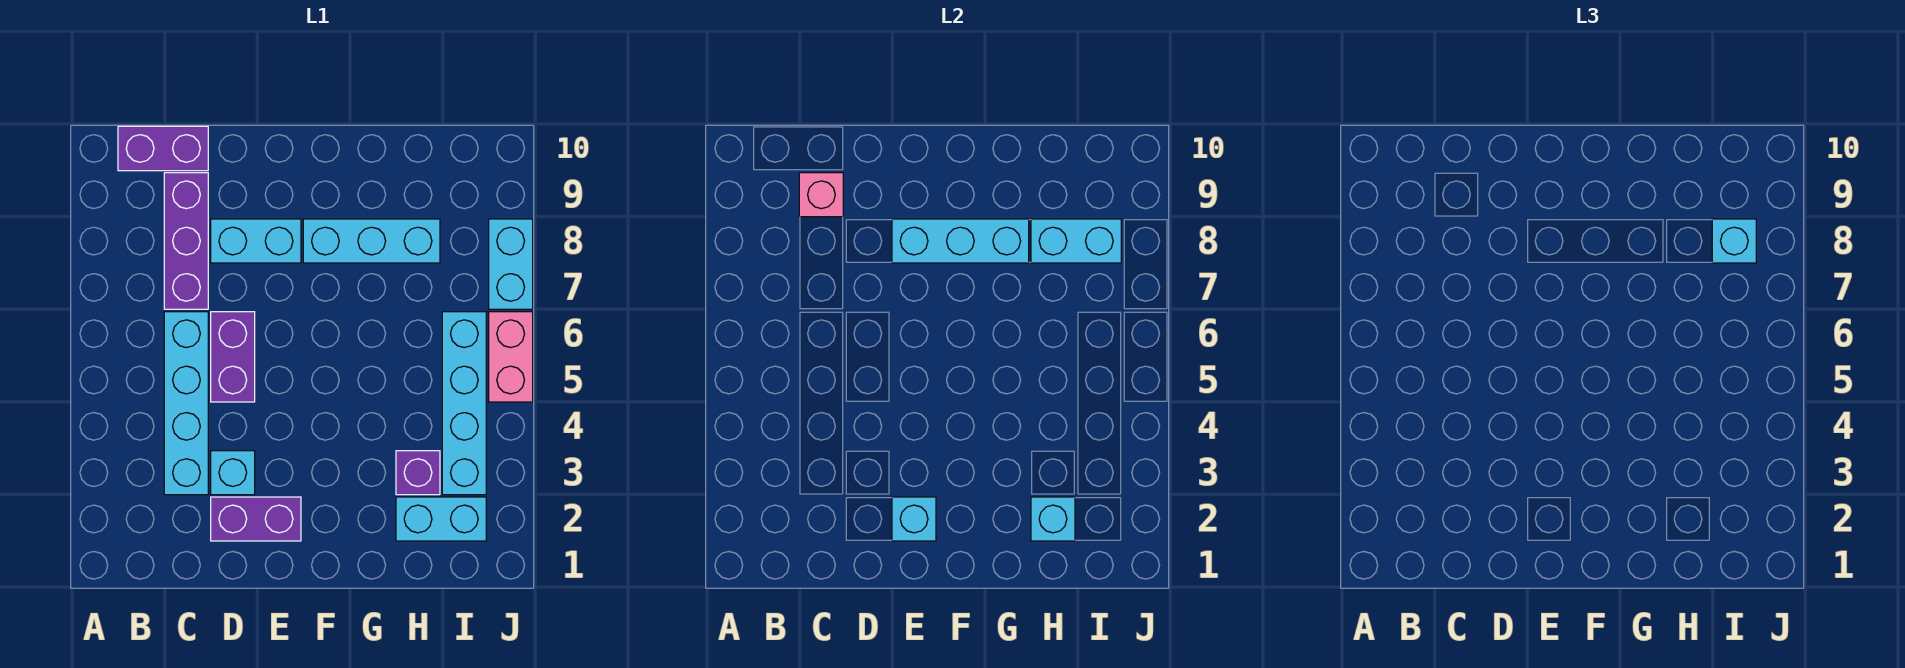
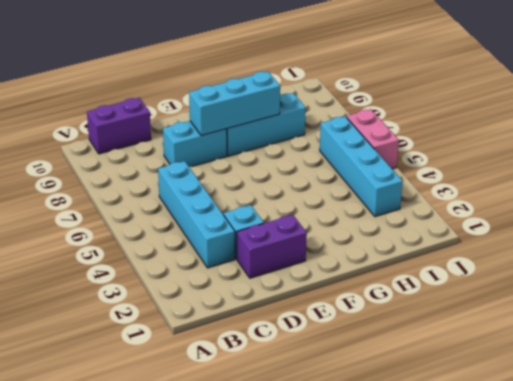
none -> purple brick C7:C9 level 1
none -> purple brick D5:D6 level 1
none -> cyan brick H2:I2 level 1

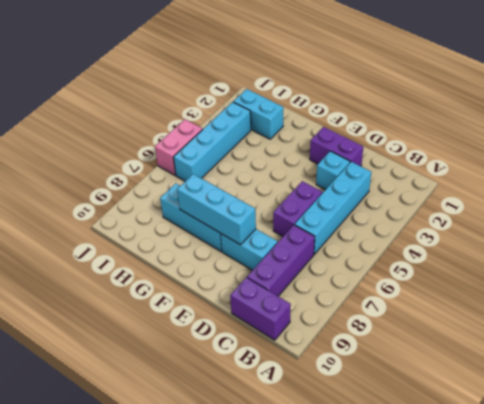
none -> purple brick H3 level 1
none -> cyan brick J7:J8 level 1
none -> pink brick C9 level 2

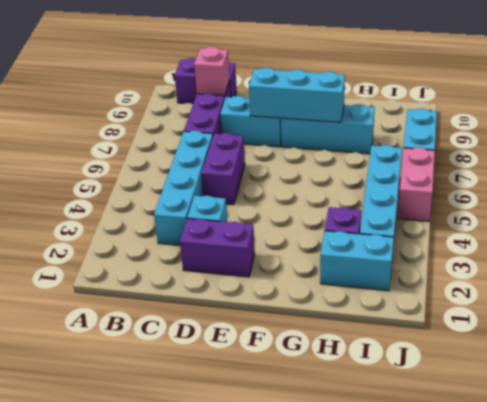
none -> cyan brick E2 level 2
none -> cyan brick H2 level 2
none -> cyan brick H8:I8 level 2

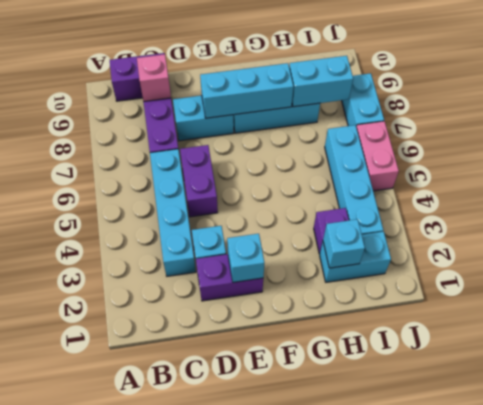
none -> cyan brick I8 level 3

